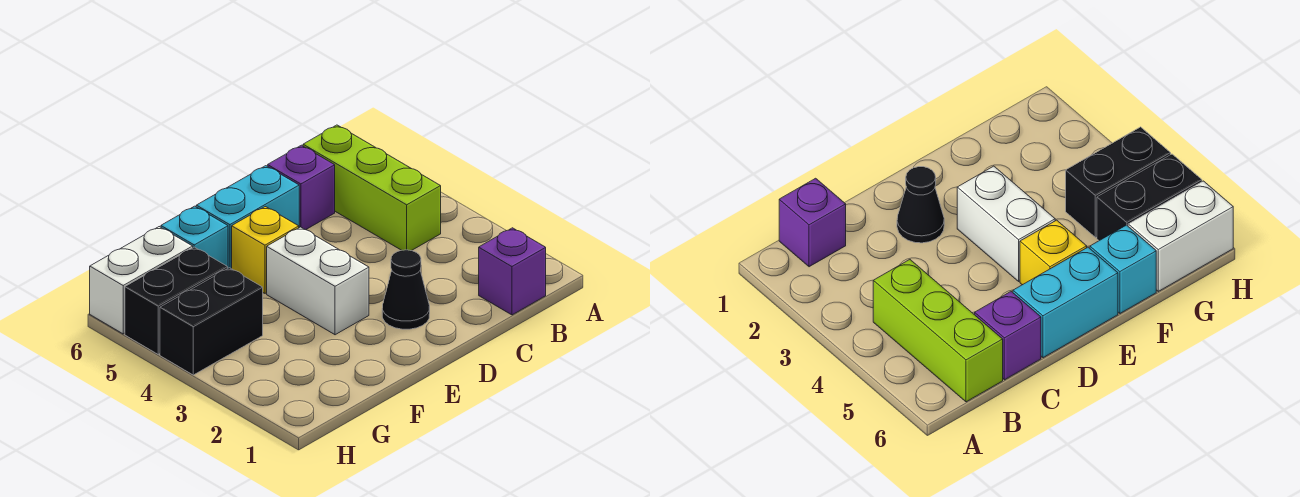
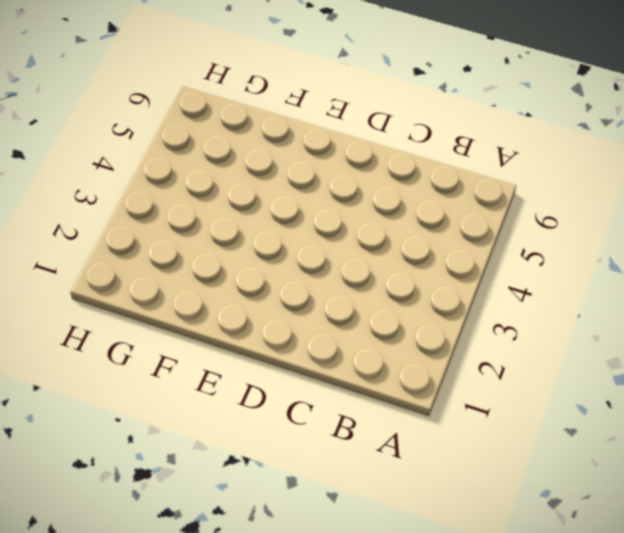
none -> purple brick B1 level 1
none -> lime brick B4:B6 level 1

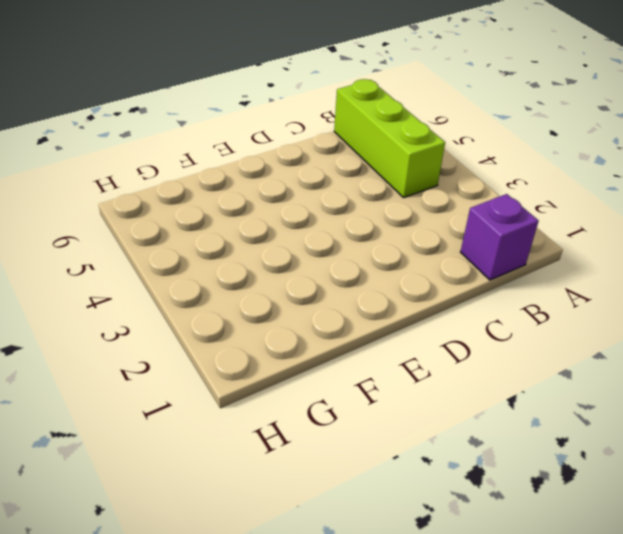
none -> purple brick C6 level 1
none -> black cone D2 level 1

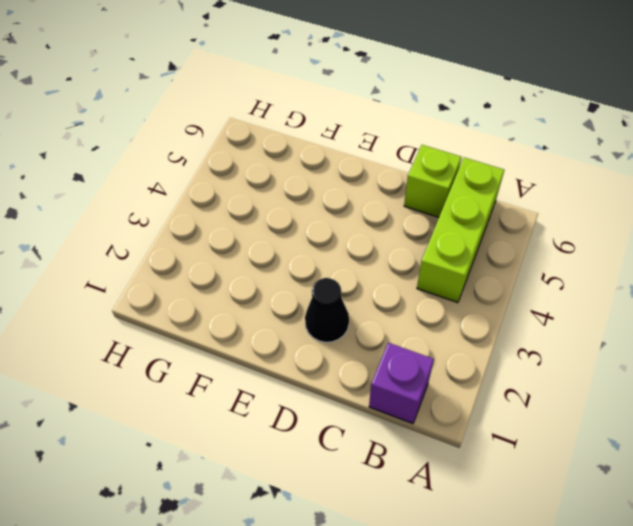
lime brick C6 level 1 -> purple brick C6 level 1
none -> cyan brick D6:E6 level 1
none -> white brick E3:E4 level 1

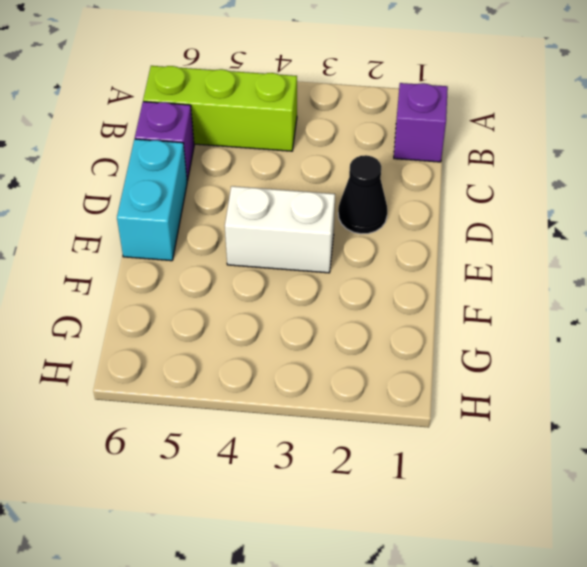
none -> yellow brick E5 level 1
none -> cyan brick F6 level 1

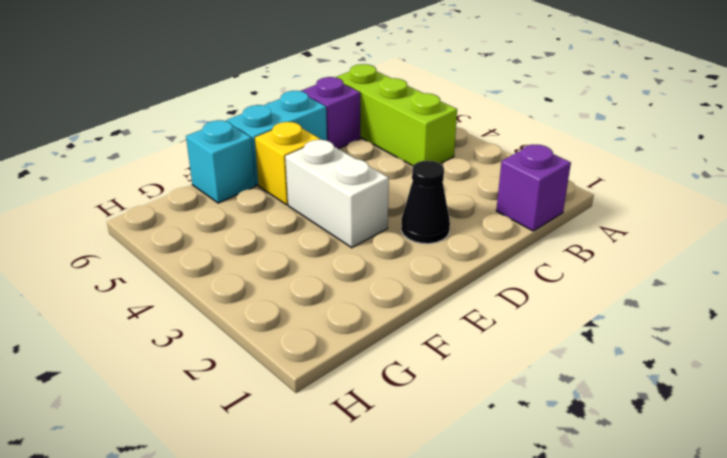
none -> black brick G4:H4 level 1
none -> black brick G5:H5 level 1

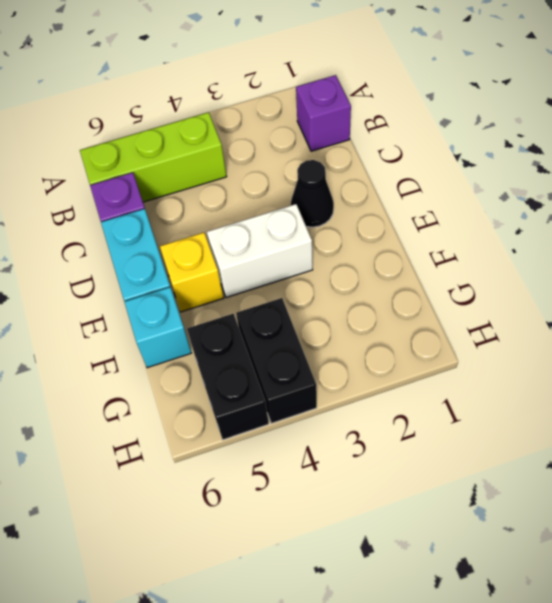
none -> white brick G6:H6 level 1

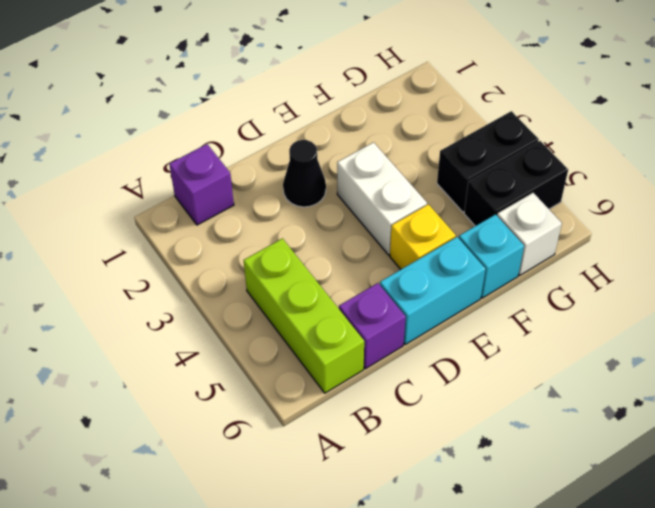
white brick G6 level 1 -> white brick G6:H6 level 1

